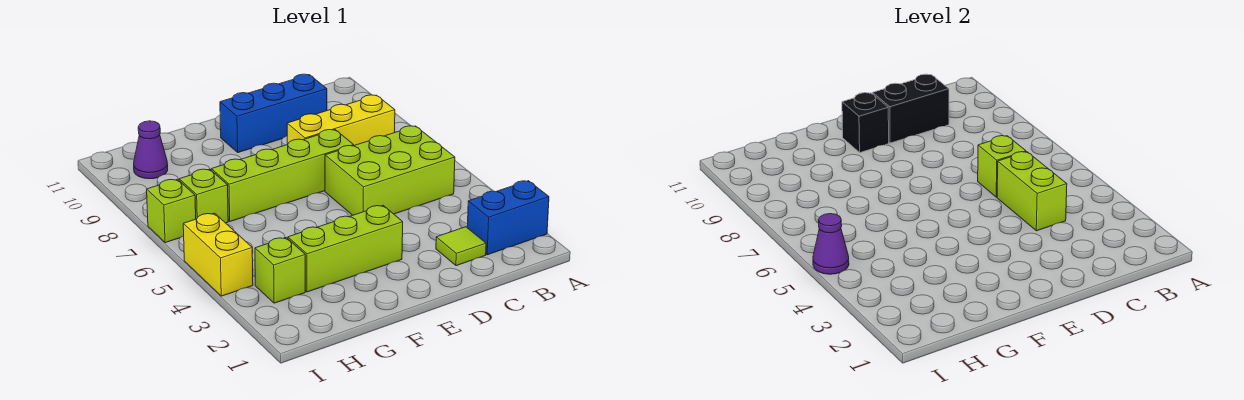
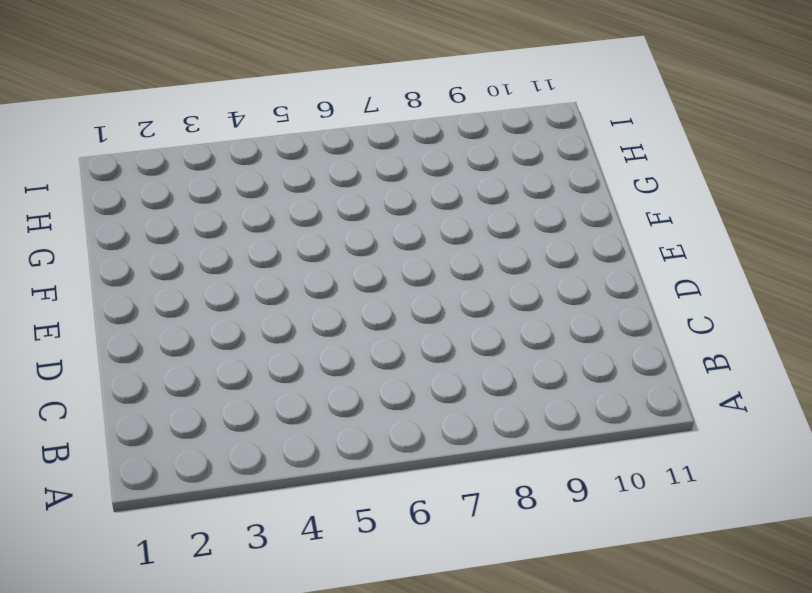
none -> blue brick A2:B2 level 1
none -> lime brick B5:D6 level 1
none -> yellow brick B8:D8 level 1

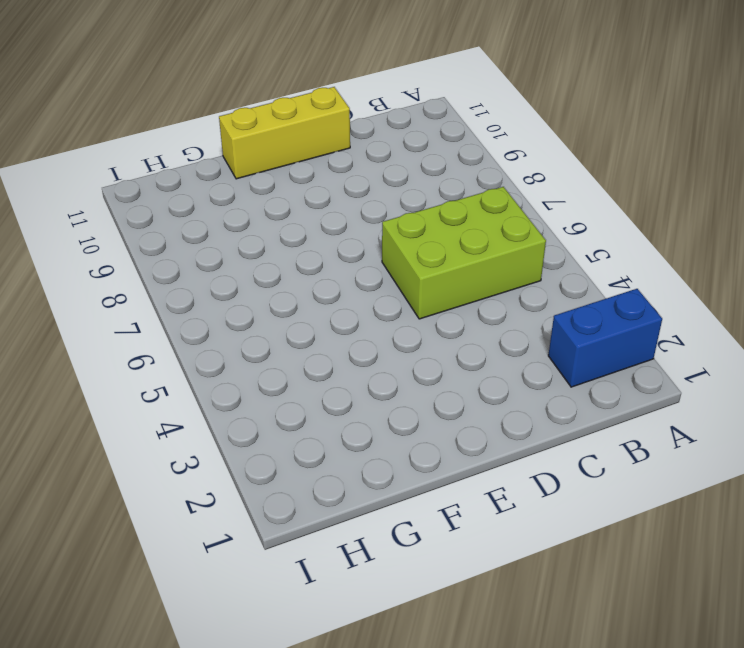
yellow brick D11:F11 level 1 -> yellow brick B8:D8 level 1
none -> lime tile C2 level 1
none -> blue brick C10:E10 level 1
none -> lime brick D7:G7 level 1

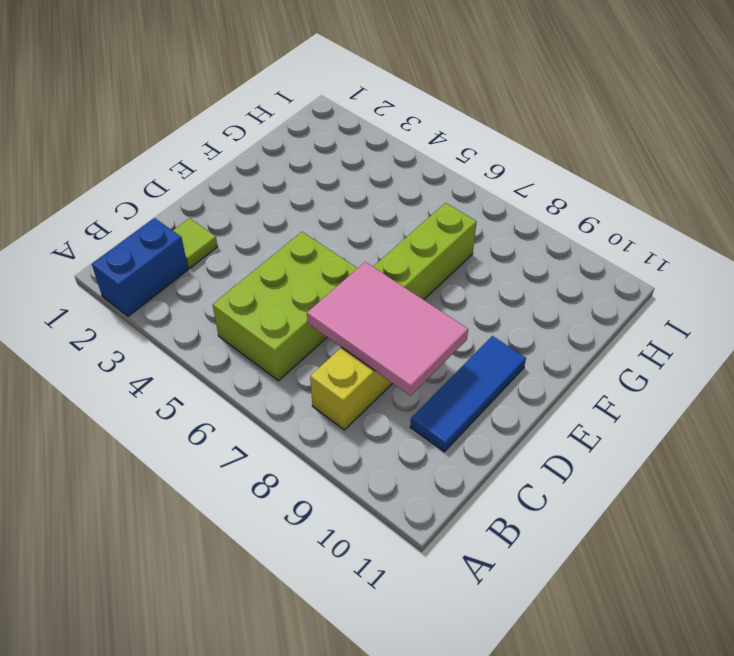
pink tile C7:D9 level 2 -> none
blue tile C10:E10 level 1 -> blue brick C10:E10 level 1
none -> lime brick E3:G3 level 1
none -> lime brick H3 level 1
none -> lime brick H7 level 1

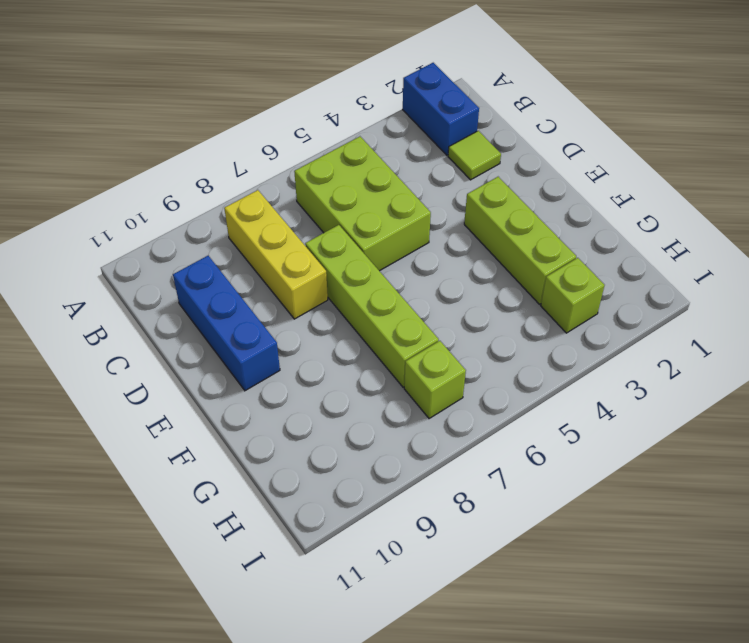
none -> purple cone H10 level 1
none -> yellow brick I4:I5 level 1
none -> lime brick I7 level 1

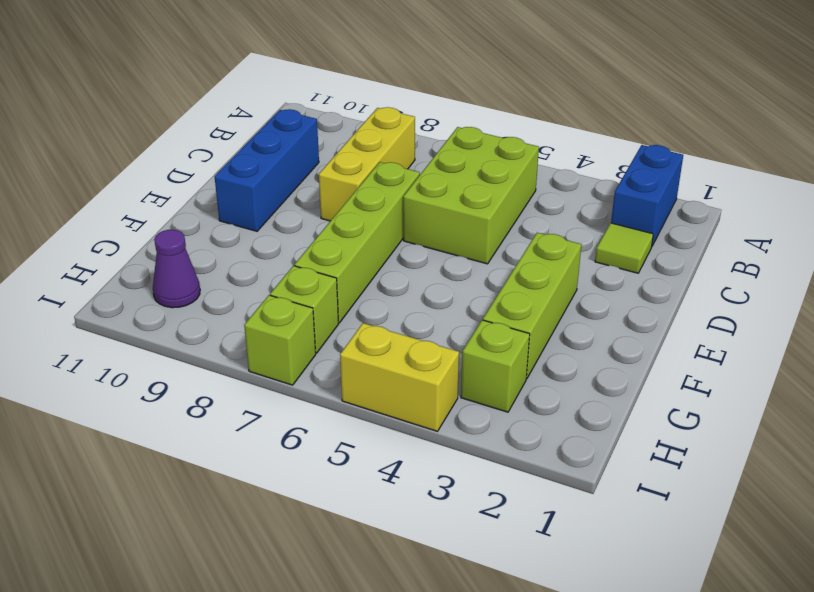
none -> lime brick C4:C5 level 2
none -> lime brick C6 level 2
none -> black brick C10:D10 level 2

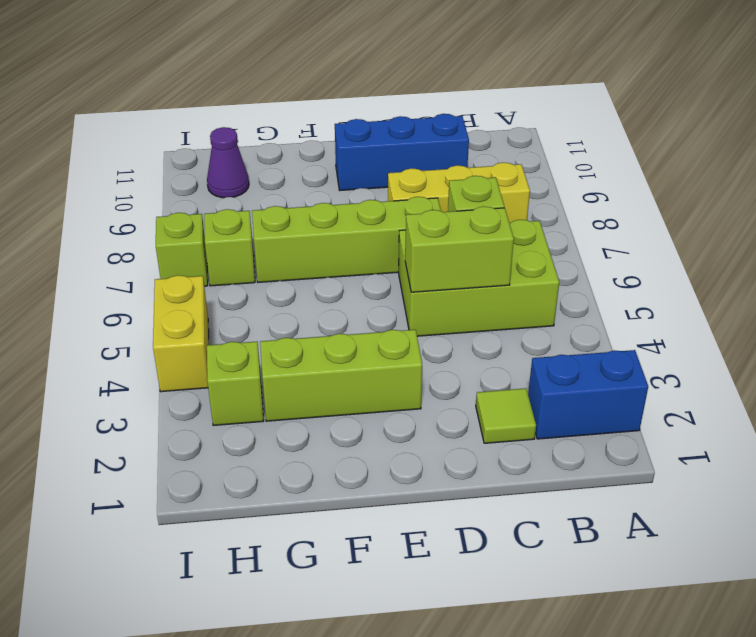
lime brick C5:D5 level 2 -> lime brick C4:C5 level 2
none -> black brick C10:D10 level 2
none -> black brick E10 level 2
none -> purple cone I5 level 2

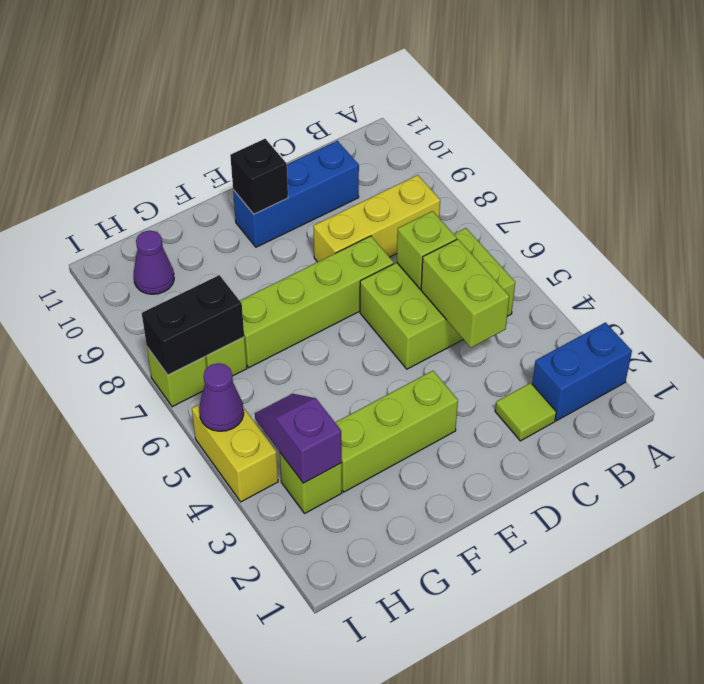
purple slope H3:H4 level 2 top 3 -> none
black brick H7:I7 level 2 -> black brick C10:D10 level 2

